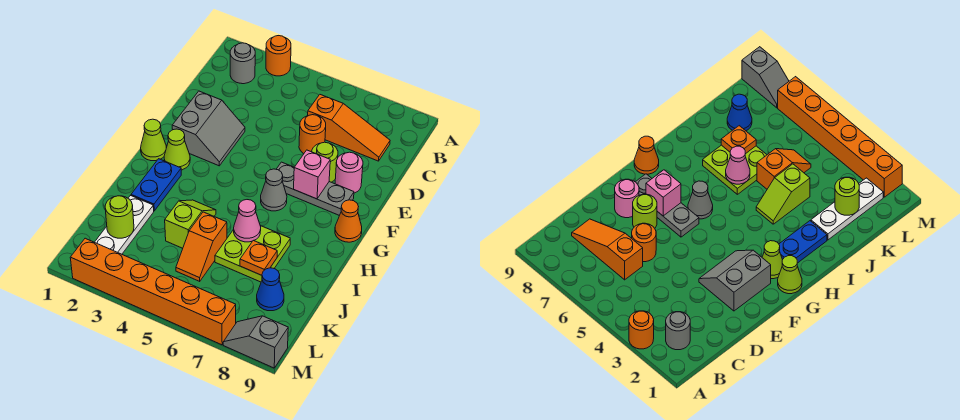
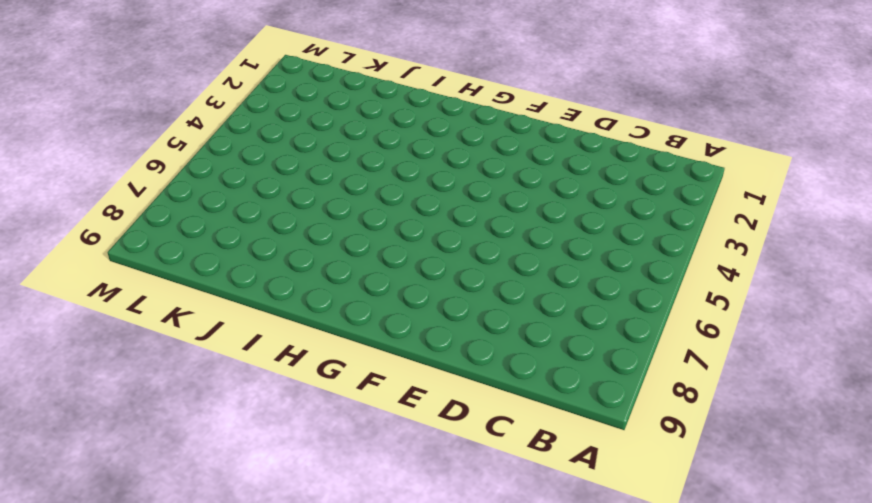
none -> orange round brick A3 level 1
none -> grey round brick B2 level 1
none -> orange slope C6:C8 level 1 top 6

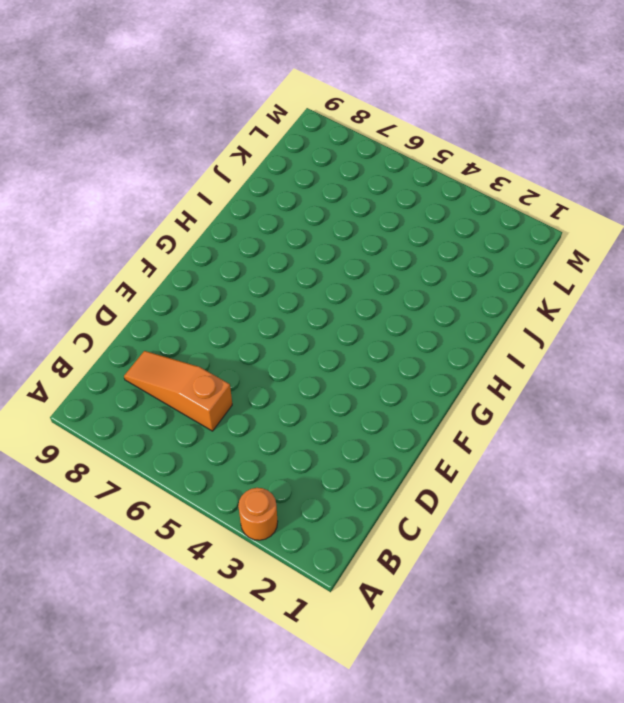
none -> grey round brick B2 level 1
none -> orange round brick D6 level 1
none -> grey slope E2:F3 level 1 top 2

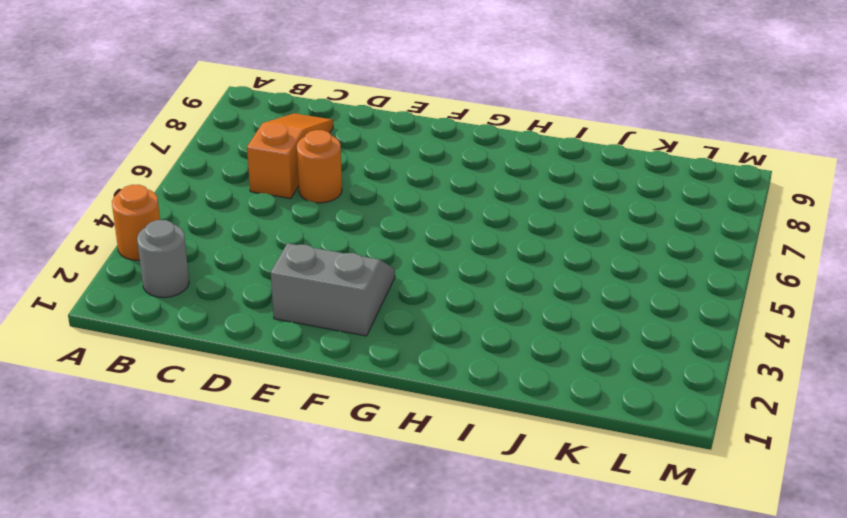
none -> lime round brick E7 level 1
none -> pink round brick E8 level 1
none -> grey plate F6:F8 level 1

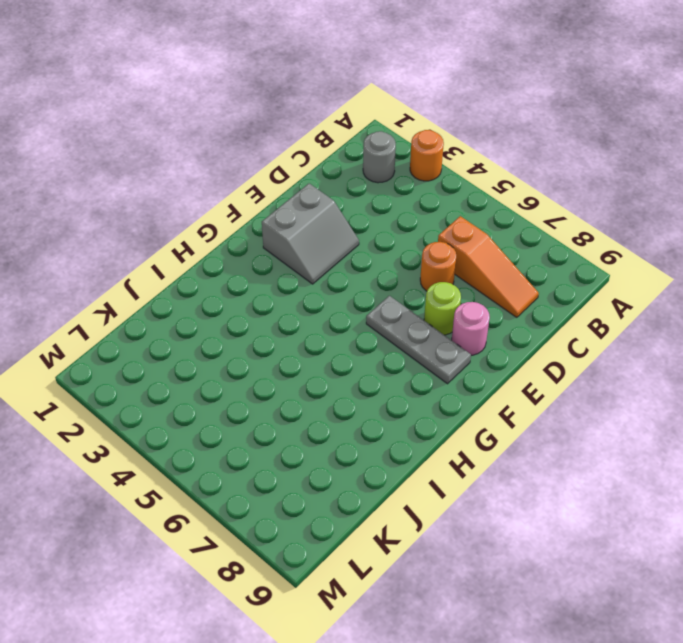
none -> lime cone G1 level 1
none -> lime cone G2 level 1
none -> grey cone G6 level 1

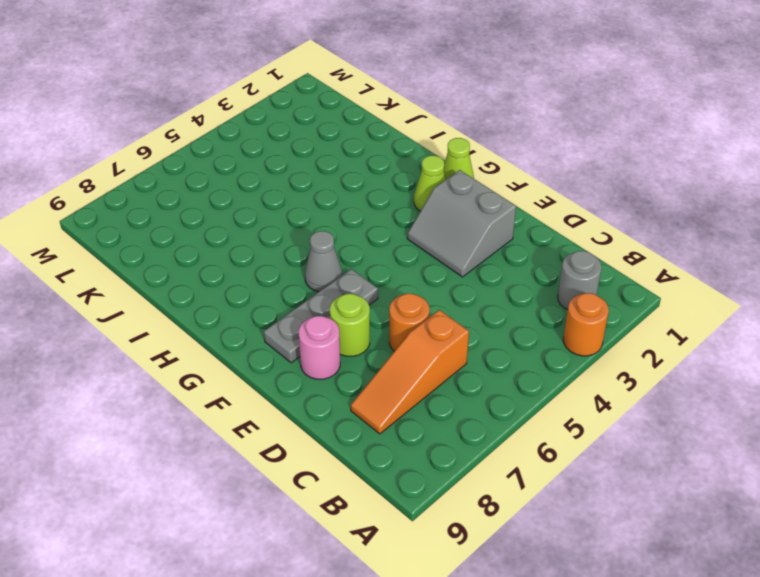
none -> orange cone G9 level 1
none -> blue plate H2:I2 level 1
none -> lime slope I4:J4 level 1 top J

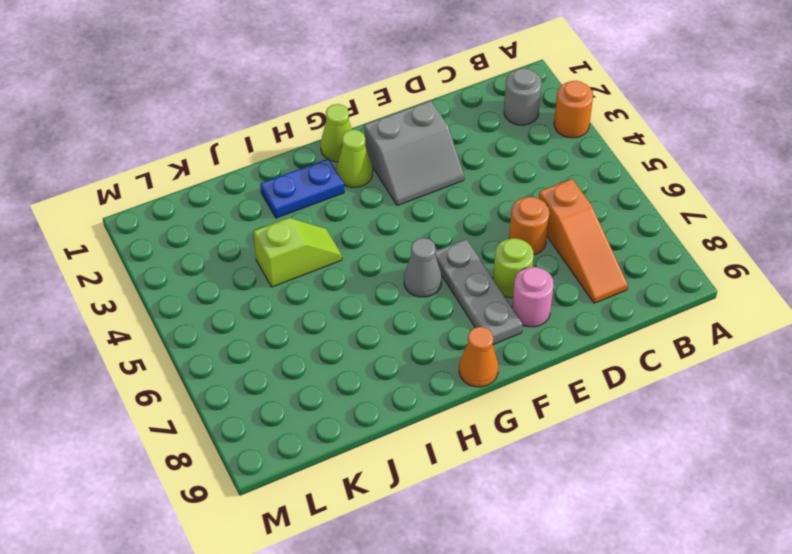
none -> lime plate I6:J7 level 1
none -> white plate J2:L2 level 1
none -> orange slope J5:K5 level 1 top J

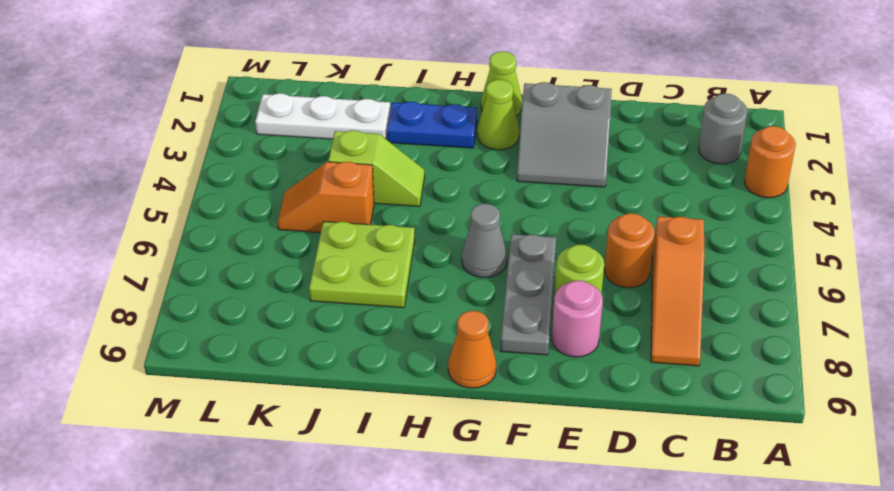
none -> blue cone K8 level 1
none -> orange brick M2:M7 level 1
none -> grey slope M8:M9 level 1 top 9

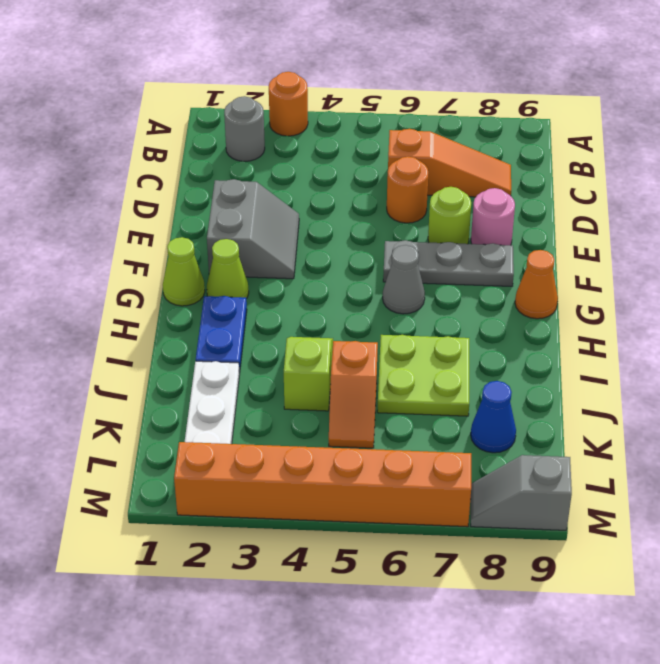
none -> pink brick F7 level 2
none -> pink cone I6 level 2
none -> orange plate J7 level 2

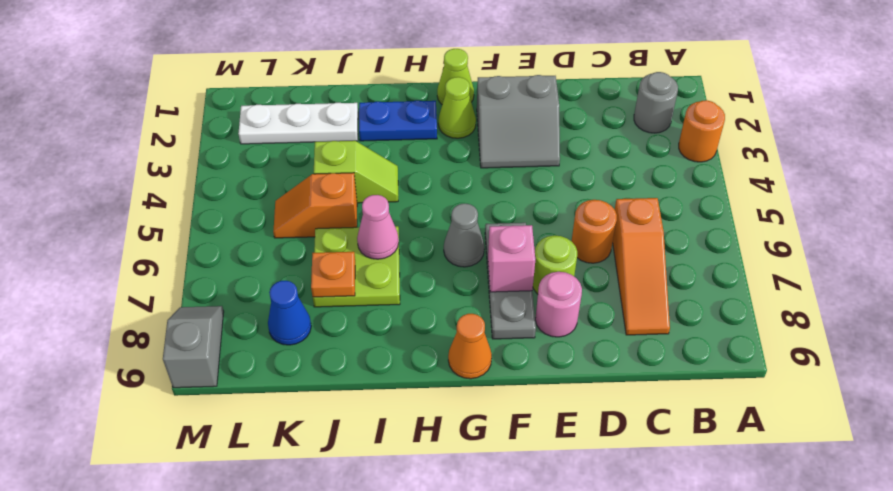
none -> orange brick M2:M7 level 1
none -> lime round brick K2 level 2

